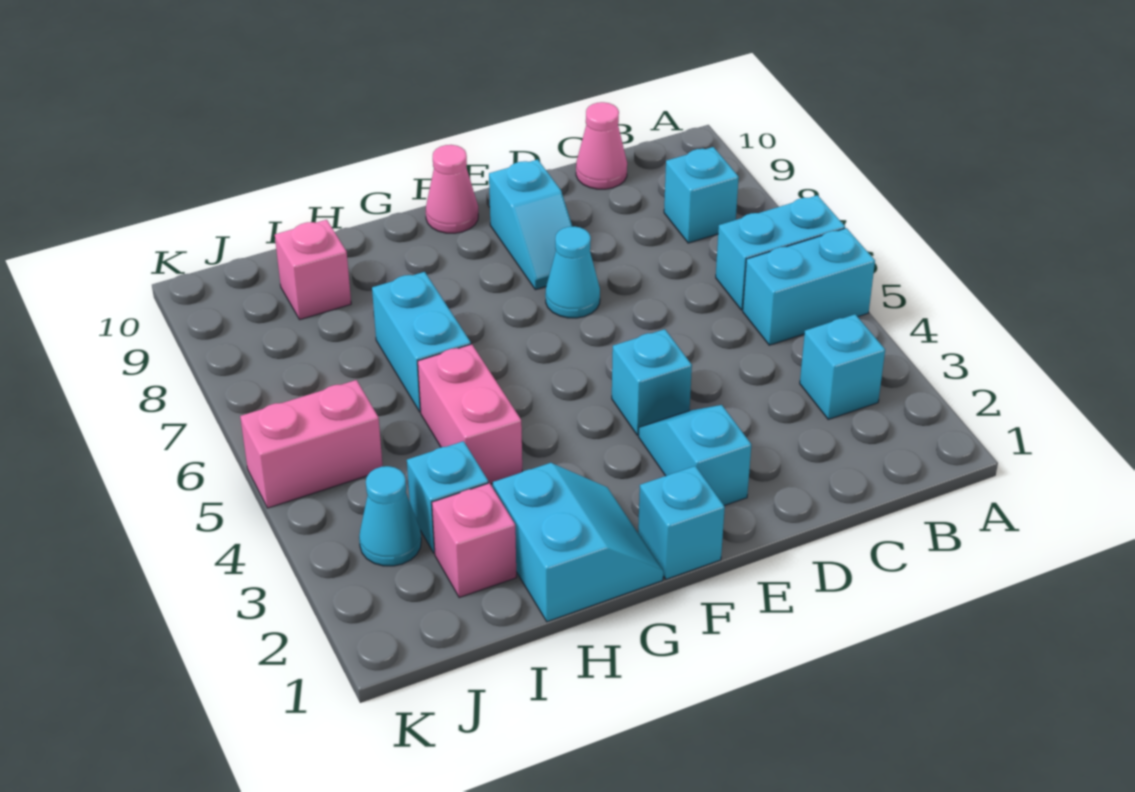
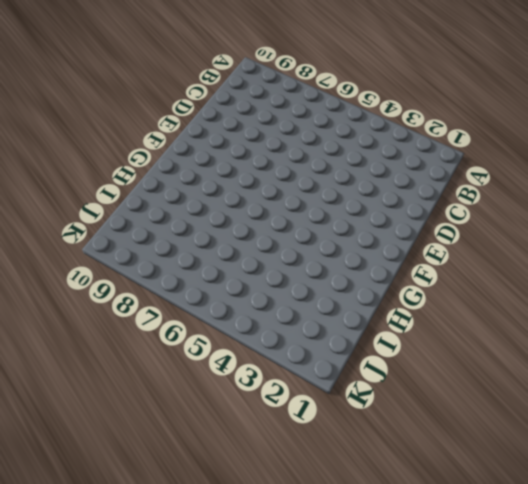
none -> cyan brick A5:B5 level 1
none -> cyan brick A6:B6 level 1
none -> cyan brick B3 level 1

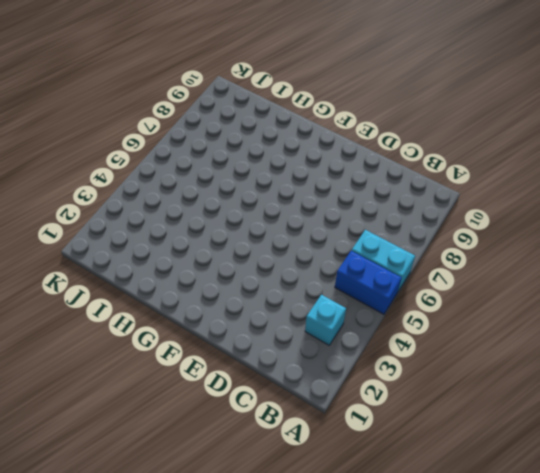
blue brick A5:B5 level 1 -> cyan brick A5:B5 level 1
none -> cyan brick B8 level 1
none -> pink cone C10 level 1
none -> cyan slope E2:E3 level 1 top 2

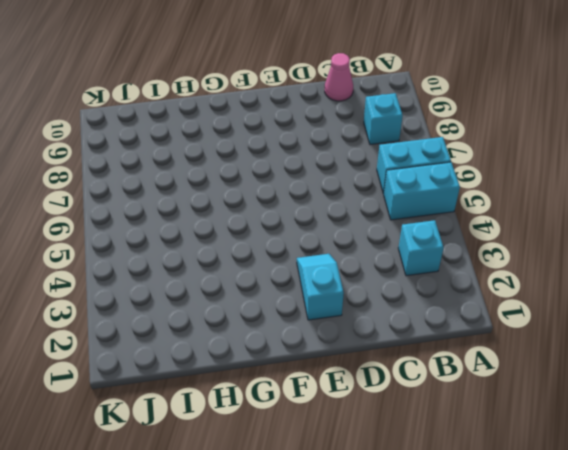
none -> cyan brick E4 level 1
none -> cyan cone E7 level 1
none -> cyan slope E8:E9 level 1 top 9

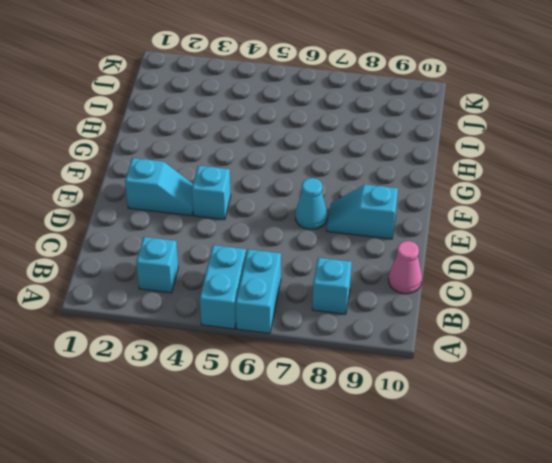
none -> cyan brick F1 level 1
none -> pink cone F10 level 1
none -> cyan slope G1:H2 level 1 top H

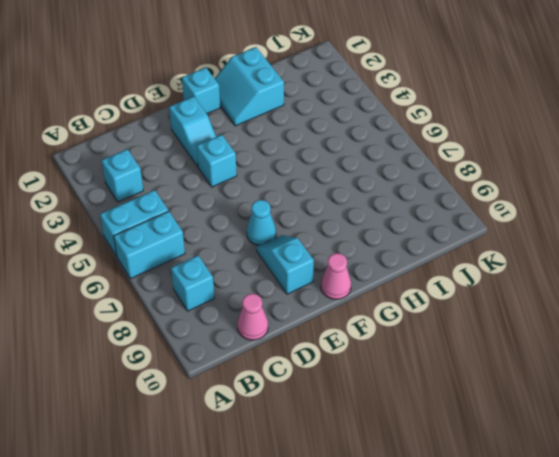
none -> pink brick H4:H5 level 1
none -> cyan brick H6:H7 level 1
none -> pink brick I2 level 1

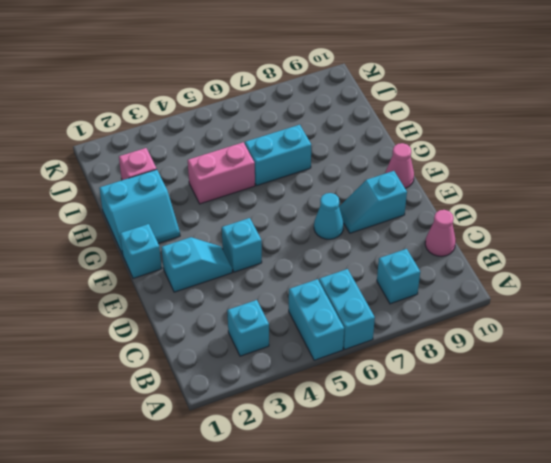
none -> cyan brick I3 level 1
none -> pink brick I9 level 1
none -> cyan cone J3 level 1

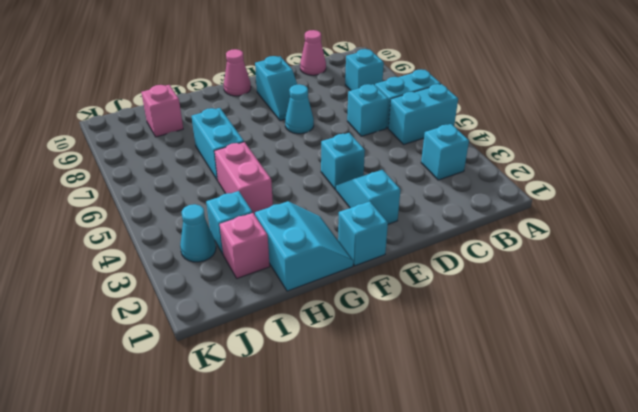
cyan brick C6 level 1 -> none
none -> pink brick J5:K5 level 1

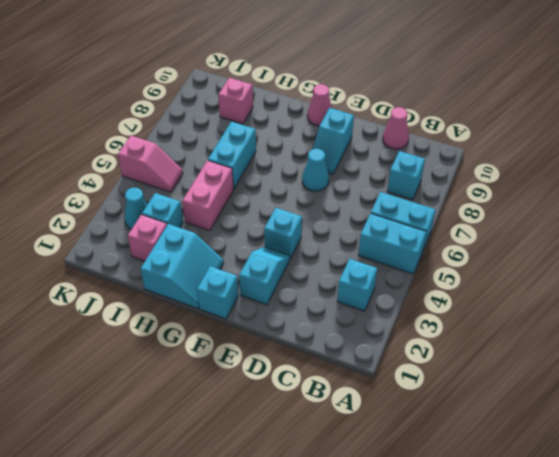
pink slope J5:K5 level 1 top K -> pink brick J5:K5 level 1

